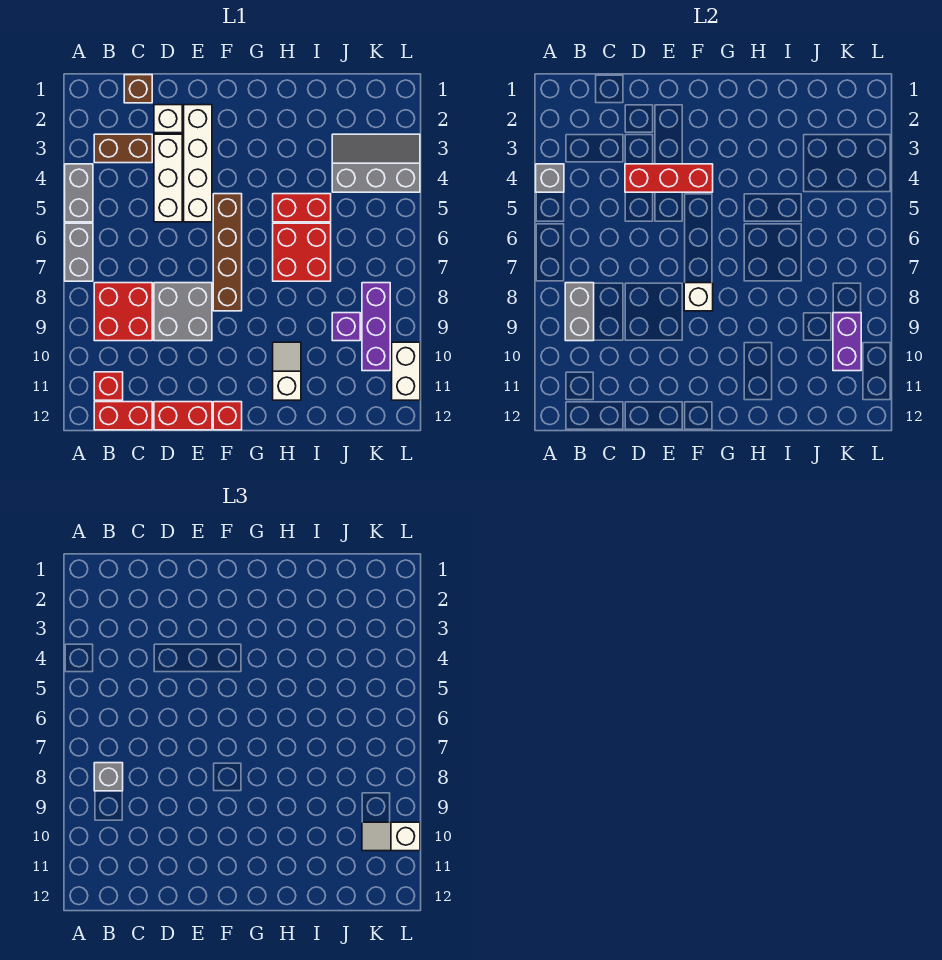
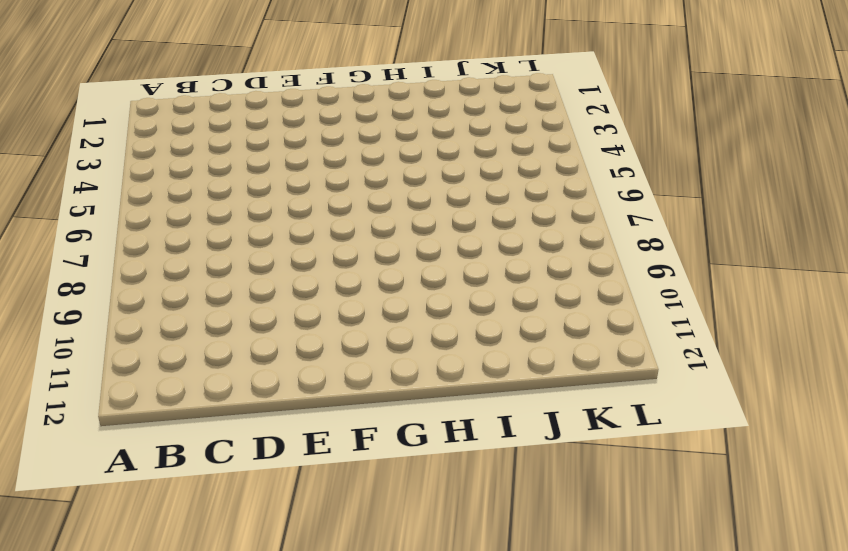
none -> grey brick A4:A5 level 1
none -> grey brick A6:A7 level 1
none -> brown brick B3:C3 level 1

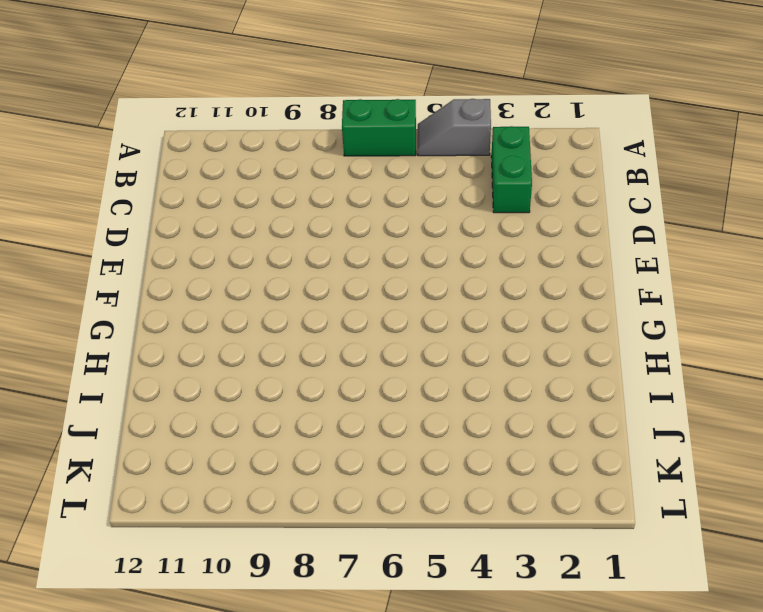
grey slope A4:A5 level 1 top 4 -> grey brick A4:A5 level 1
green brick A6:A7 level 1 -> grey brick A6:A7 level 1
green brick B3:C3 level 1 -> brown brick B3:C3 level 1
none -> red brick B8:C9 level 1
none -> red brick B11 level 1
none -> red brick B12:C12 level 1

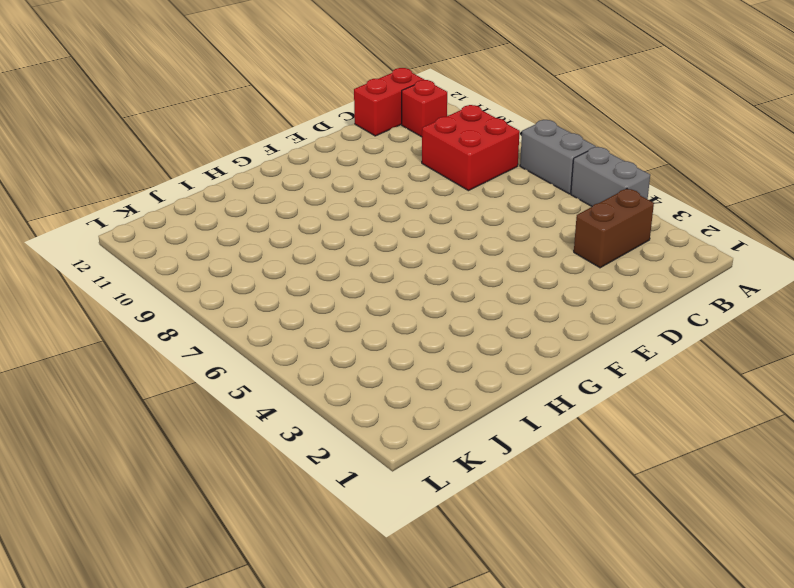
none -> brown brick C1 level 1
none -> white brick D2 level 1
none -> white brick D3:D5 level 1

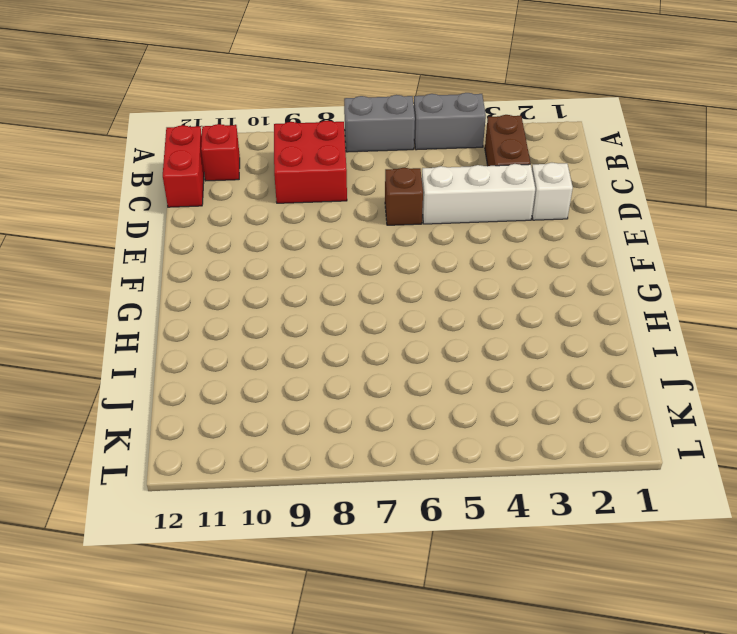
brown brick D6 level 1 -> brown brick C1 level 1
none -> grey brick D8:E9 level 1
none -> red brick D12:E12 level 1
none -> white brick E2:E5 level 1

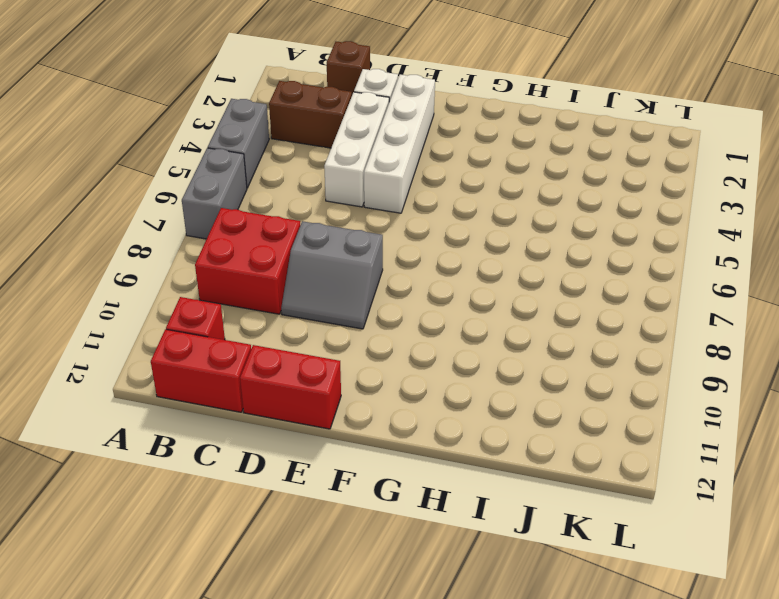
grey slope D8:E9 level 1 top 8 -> grey brick D8:E9 level 1
none -> brown brick F5:F8 level 1
none -> red brick F12 level 1
none -> red brick H5:I5 level 1

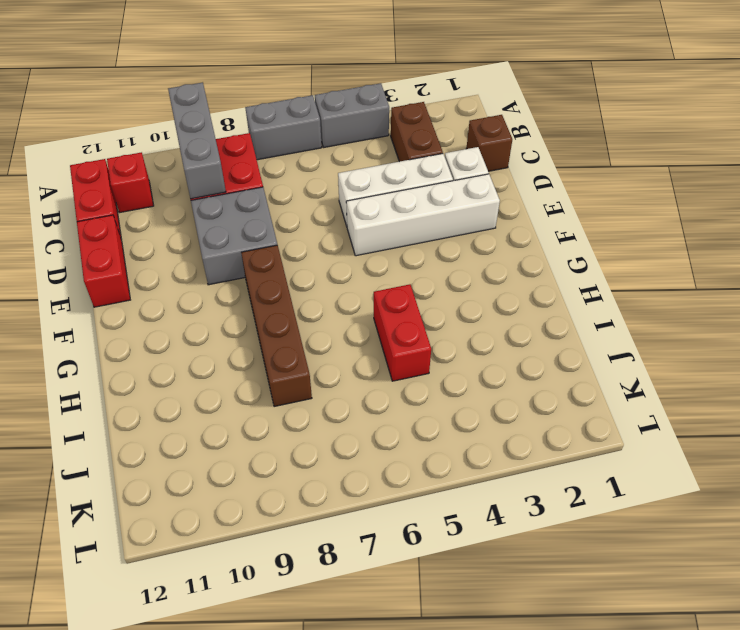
grey brick A9:C9 level 2 -> grey brick B8:B9 level 2
brown brick F8:I8 level 1 -> brown brick F5:F8 level 1
none -> red brick F12 level 1
none -> red brick H6:I7 level 1
none -> white slope H10:H11 level 1 top 11

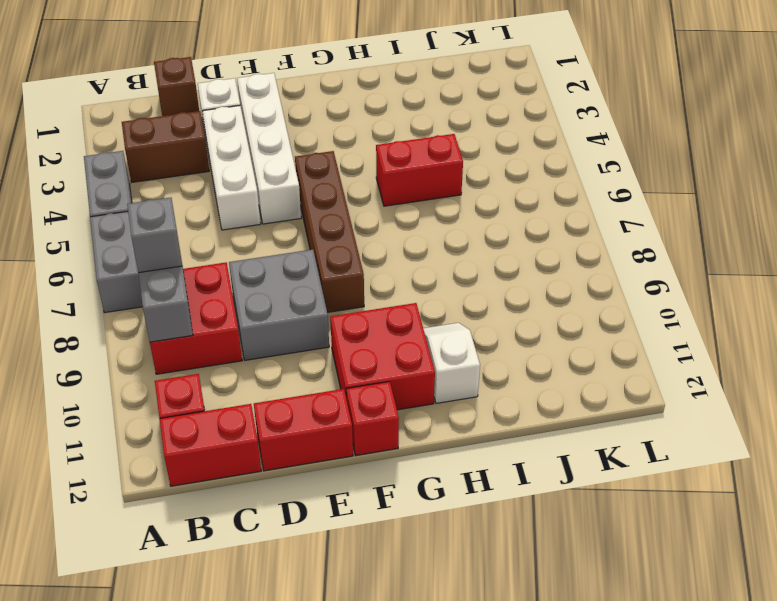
red brick F10:G11 level 1 -> red brick H6:I7 level 1
none -> grey slope J3:L4 level 1 top 4
none -> purple brick J9 level 1
none -> purple brick K8:K10 level 1

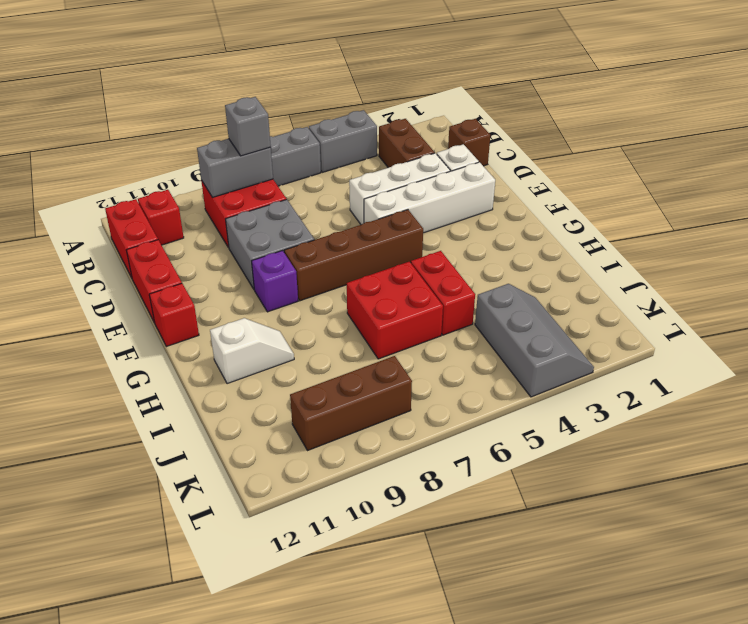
purple brick F9 level 1 -> purple brick J9 level 1
brown brick K8:K10 level 1 -> purple brick K8:K10 level 1
none -> white brick L10:L11 level 1
none -> grey brick A4 level 2
none -> red brick D4:F4 level 2

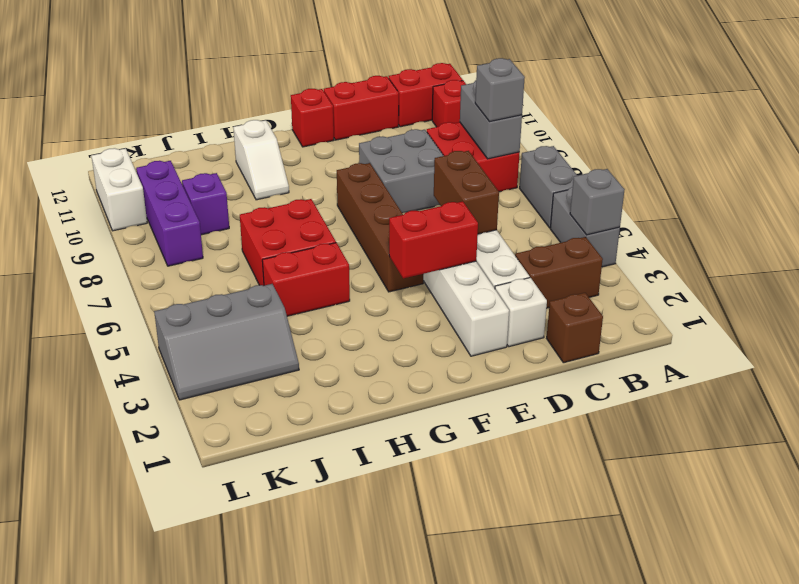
brown brick D5:D6 level 2 -> none
red brick E4:F4 level 2 -> red brick D4:F4 level 2
none -> white brick F8 level 2
none -> purple brick K9:K10 level 2
none -> white slope K10:L10 level 3 top L

